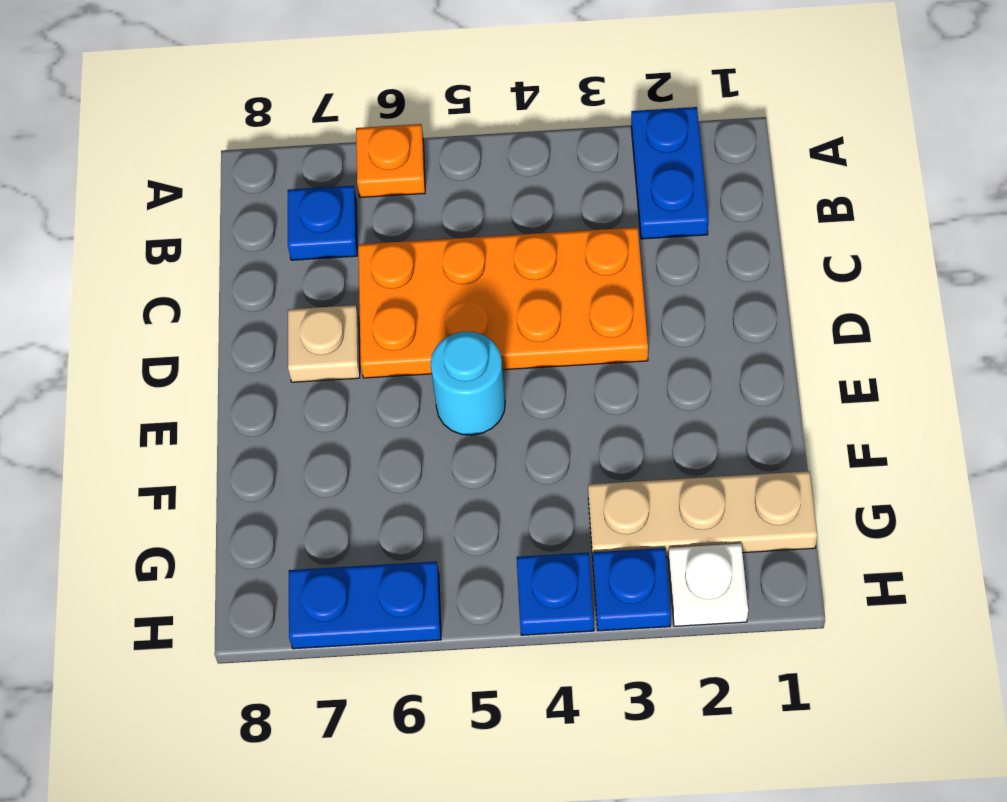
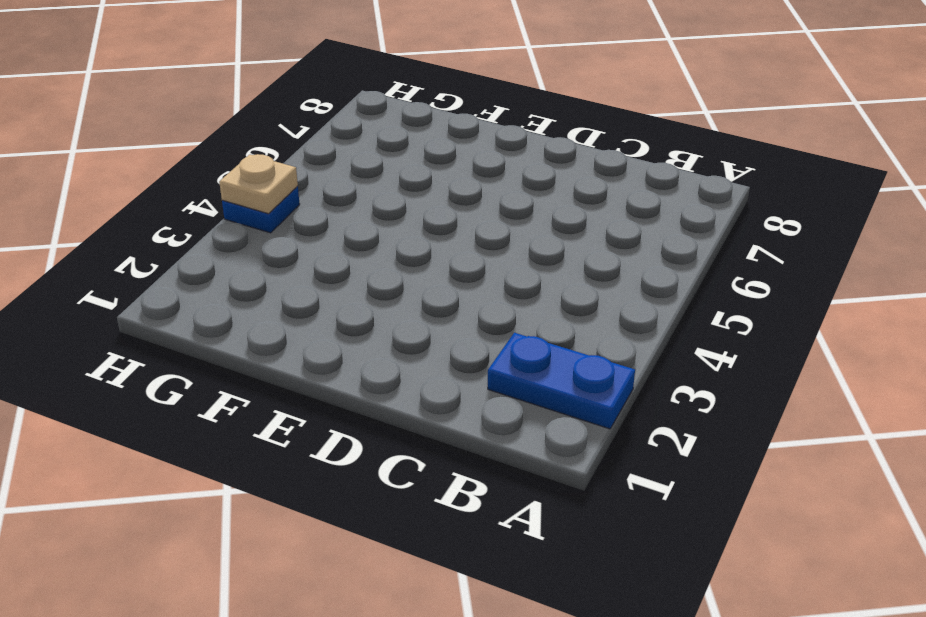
tan plate H4 level 2 -> tan plate D7 level 1
none -> orange plate A6 level 1
none -> blue plate B7 level 1

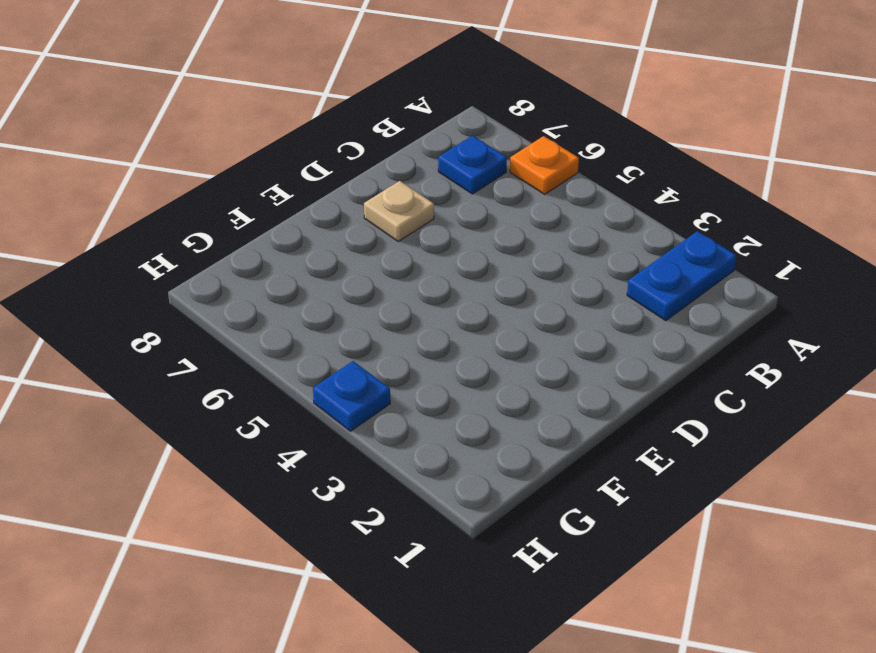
none -> orange plate C3:D6 level 1
none -> cyan round brick E5 level 1

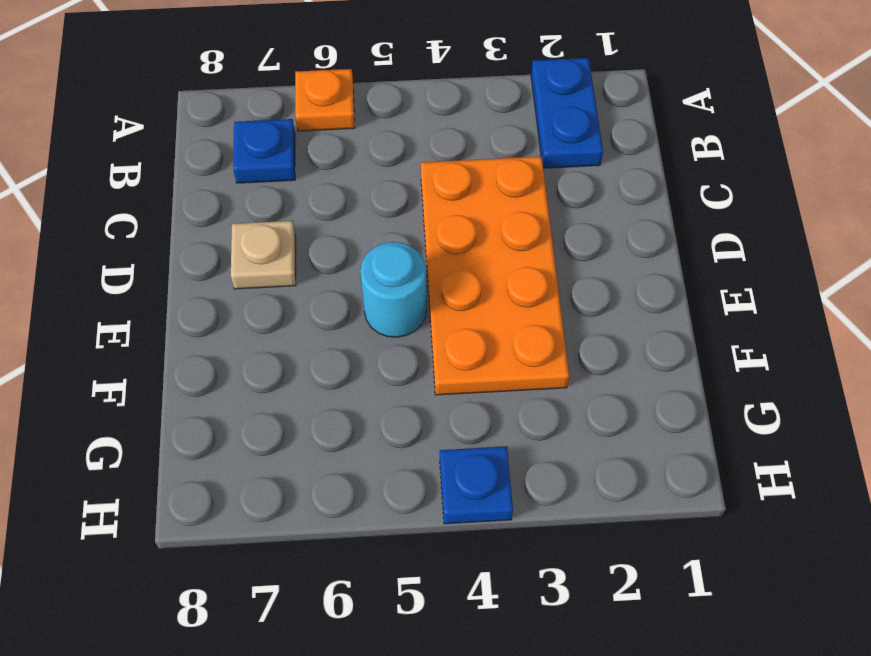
orange plate C3:F4 level 1 -> orange plate C3:D6 level 1
none -> tan plate G1:G3 level 1
none -> white plate H2 level 1

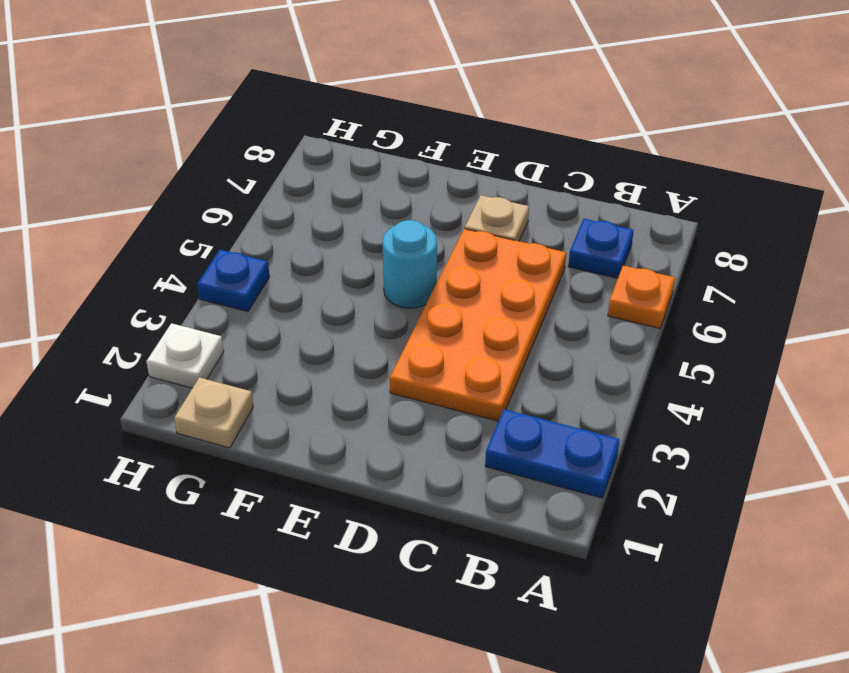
tan plate G1 level 1 -> tan plate G1:G3 level 1
none -> blue plate H3 level 1
none -> blue plate H6:H7 level 1

